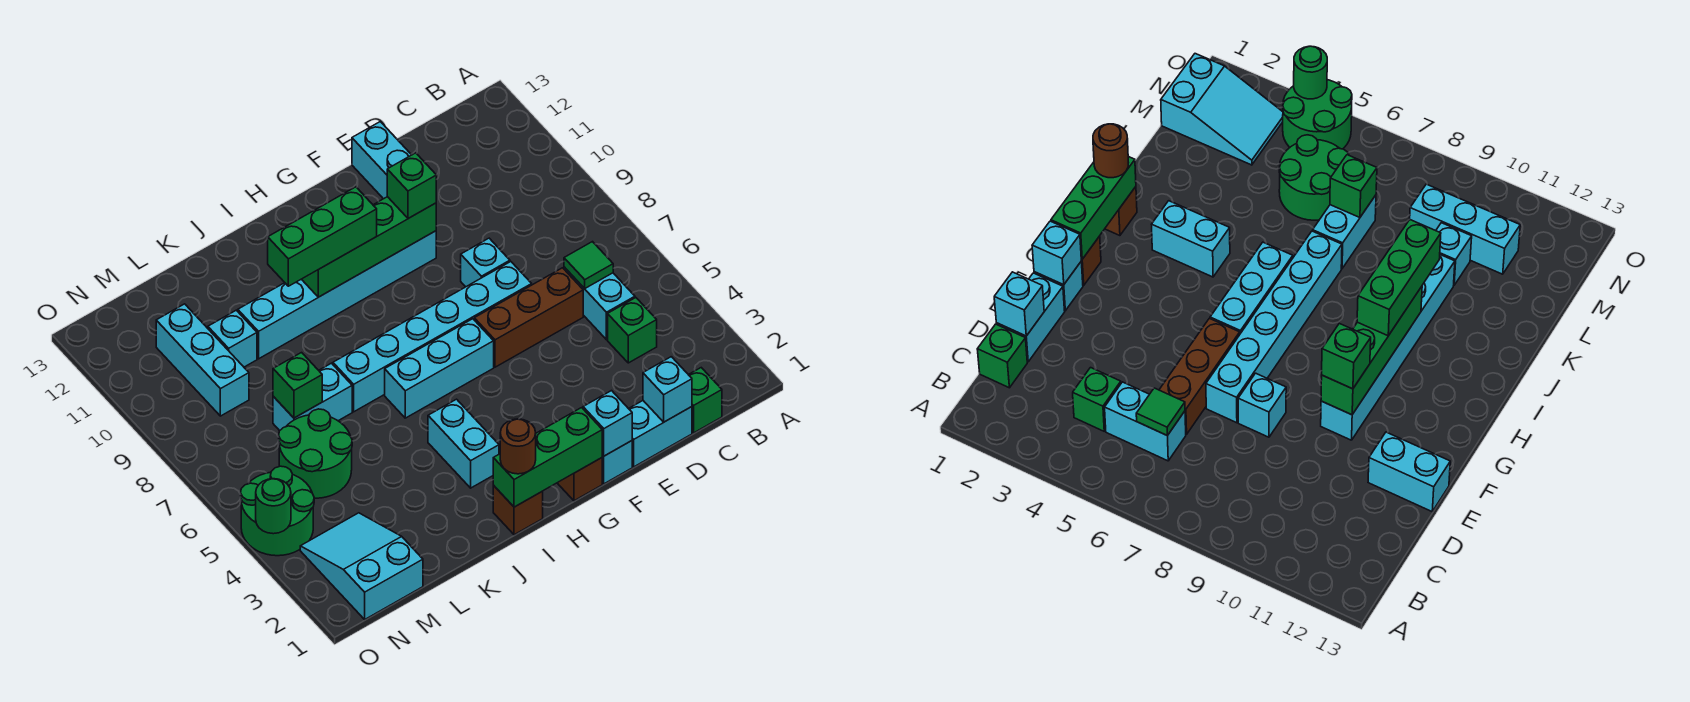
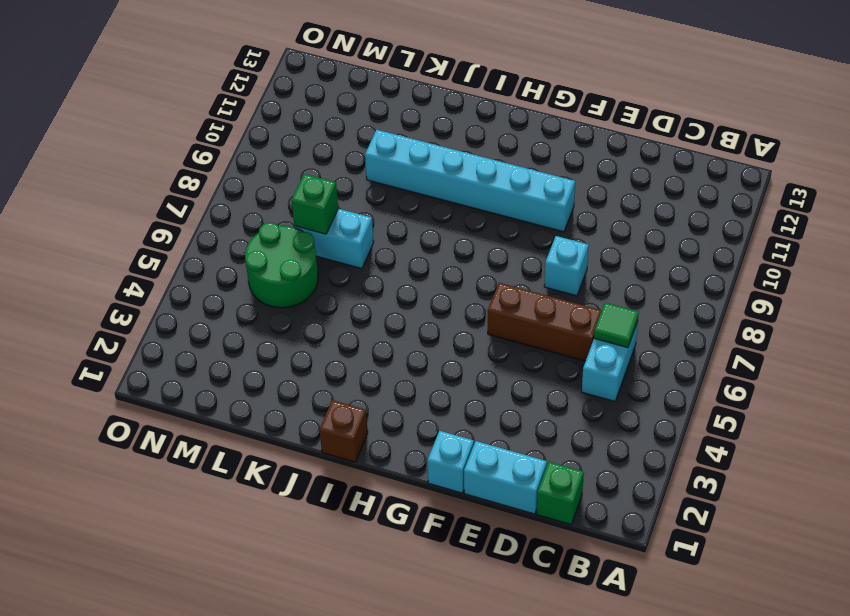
none -> green brick C4 level 1
none -> cyan brick E7:J7 level 1
none -> cyan brick E12:E13 level 1
none -> brown brick G1 level 1

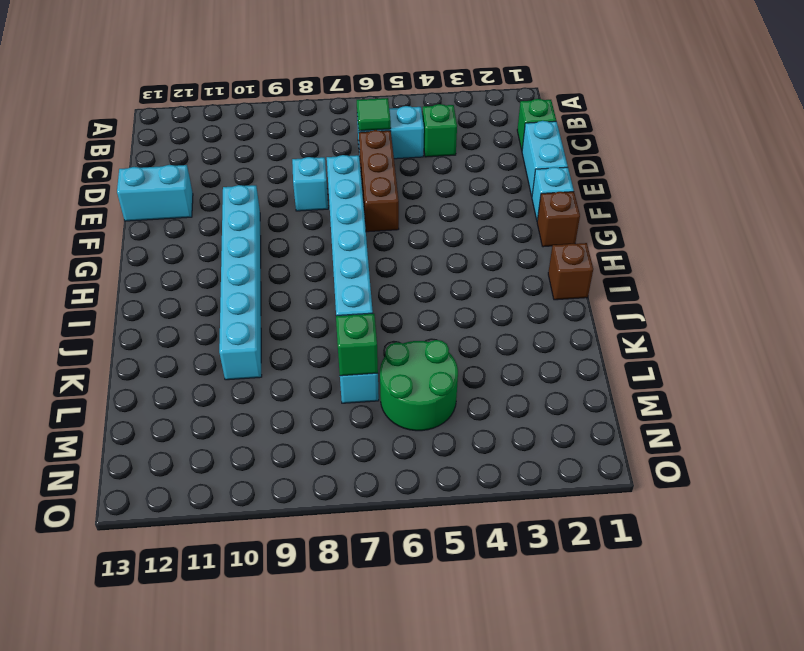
none -> cyan brick G6:I6 level 1
none -> cyan brick I3:I4 level 1
none -> cyan brick L10 level 1
none -> cyan slope M1:N3 level 1 top 1

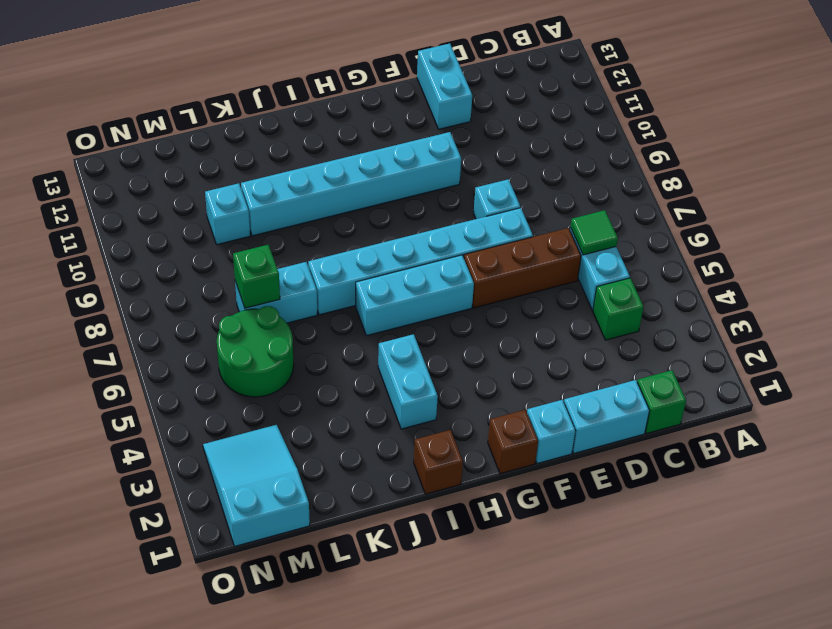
none -> cyan brick M9:M11 level 1
none -> green round brick N4:O5 level 1
none -> cyan brick D1 level 2
none -> cyan brick F1 level 2

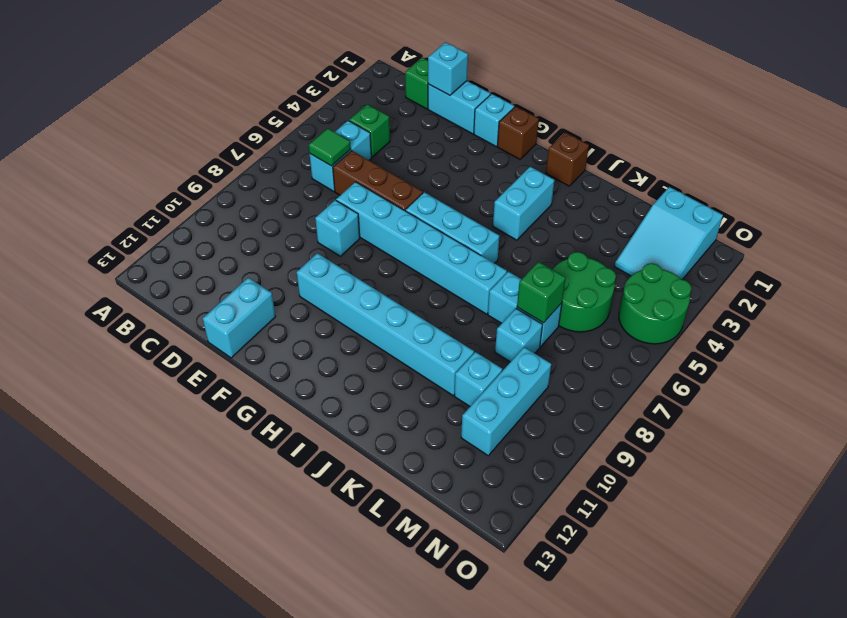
cyan brick L8 level 1 -> cyan brick F1 level 2
none -> green brick F10:I10 level 2
none -> green brick G1:I1 level 2
none -> green round brick O4 level 2
none -> green brick F10 level 3

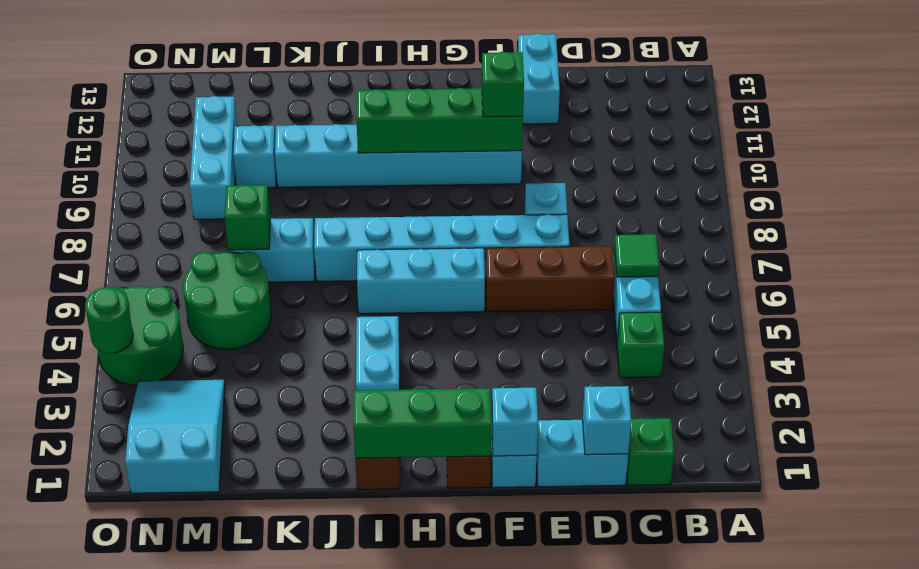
none -> green brick H10:J10 level 3
none -> brown round brick I1 level 3

